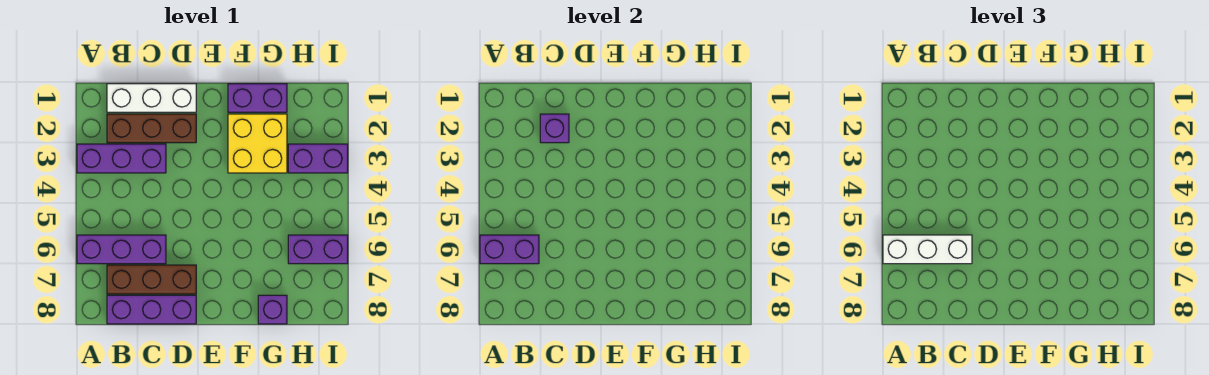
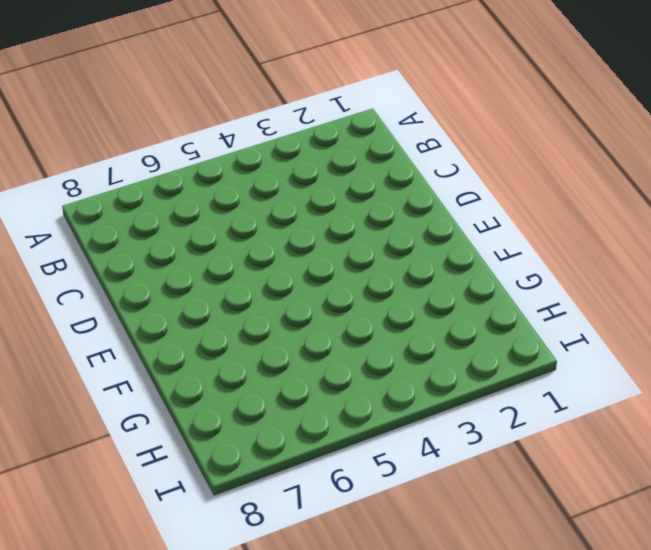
none -> purple brick A3:C3 level 1
none -> purple brick A6:C6 level 1
none -> white brick B1:D1 level 1

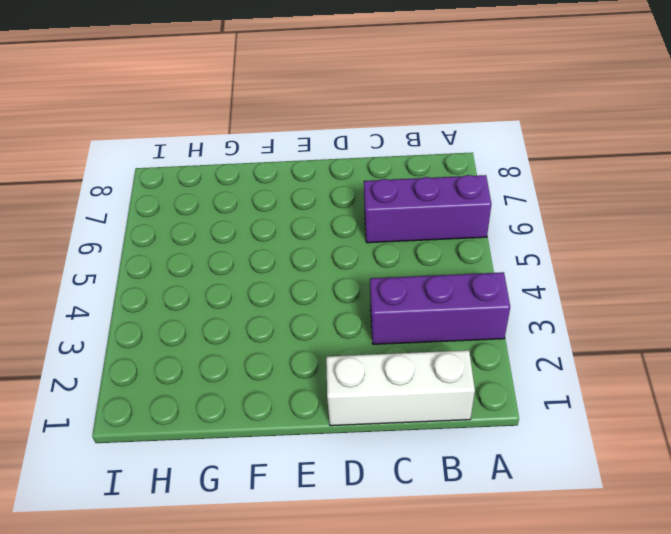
none -> brown brick B2:D2 level 1
none -> brown brick B7:D7 level 1
none -> purple brick B8:D8 level 1

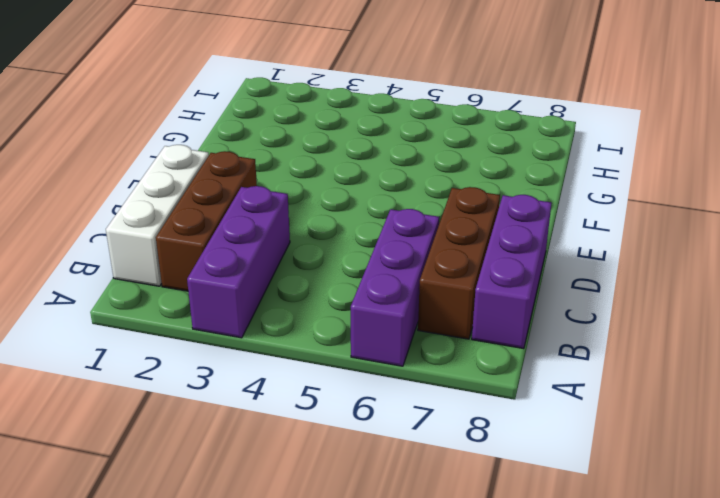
none -> purple brick F1:G1 level 1
none -> yellow brick F2:G3 level 1
none -> purple brick G8 level 1

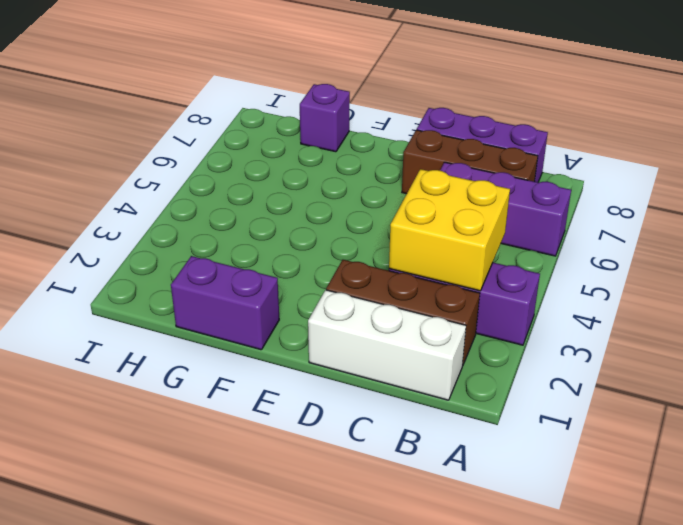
yellow brick B3:C4 level 2 -> yellow brick F2:G3 level 1
none -> purple brick H3:I3 level 1
none -> purple brick H6:I6 level 1
none -> purple brick A6:B6 level 2

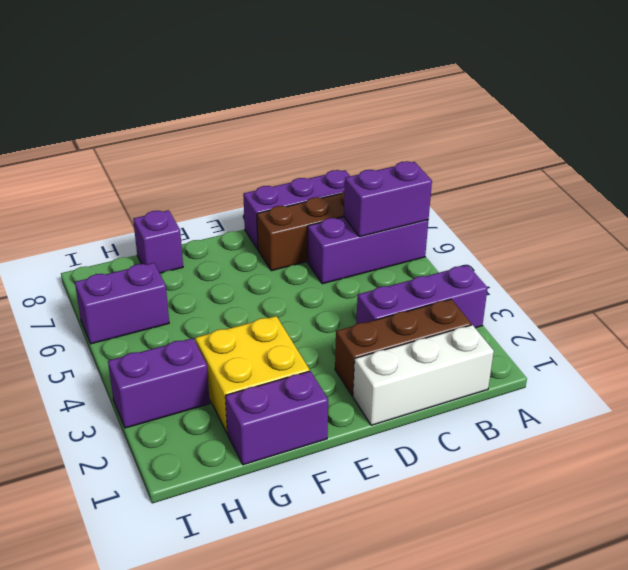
none -> purple brick C2 level 2
none -> white brick A6:C6 level 3

